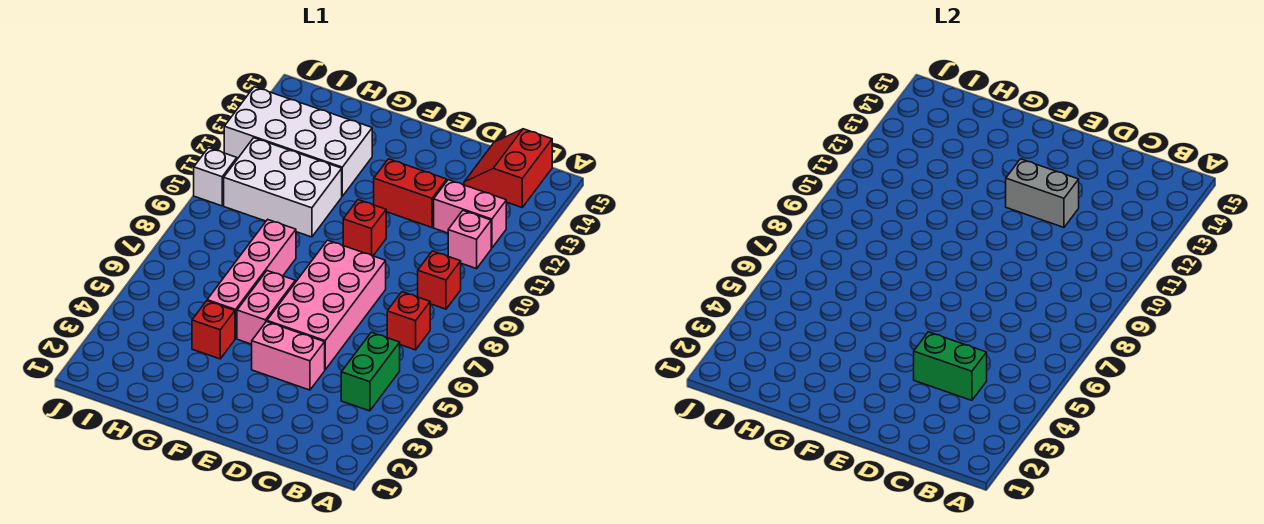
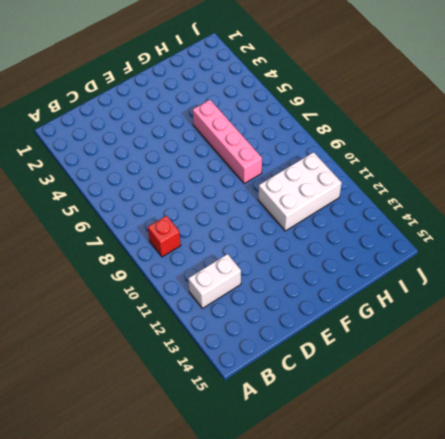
white brick B12:C12 level 1 -> pink brick B12:C12 level 1
none -> green brick B4:B5 level 1
none -> red brick B7 level 1
none -> pink brick B11 level 1

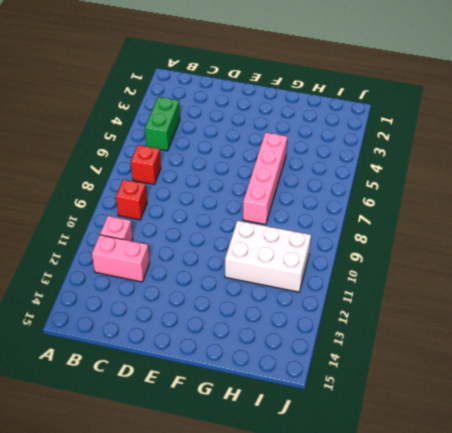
none -> red slope B14:C15 level 1 top B
none -> pink brick D4:E4 level 1
none -> pink brick D5:E8 level 1

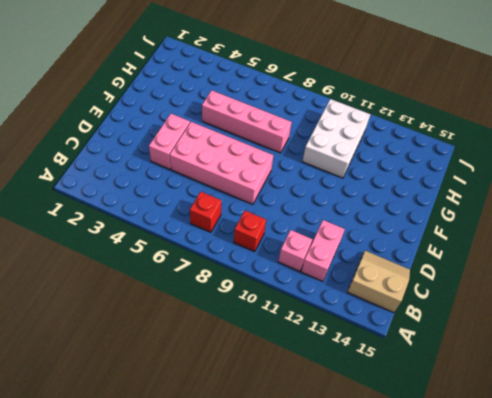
tan slope B14:C15 level 1 top B -> red slope B14:C15 level 1 top B
none -> green brick B4:B5 level 1
none -> red brick D12:E12 level 1
none -> red brick E10 level 1

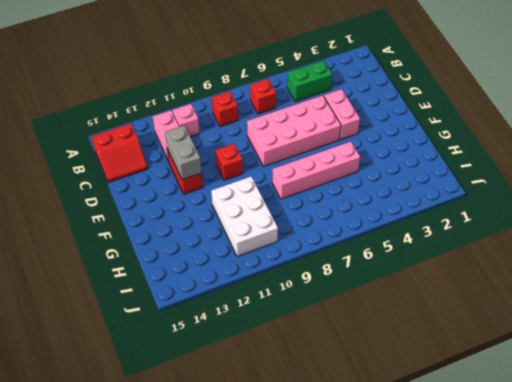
none -> pink brick F5:F6 level 1
none -> red brick G4 level 1
none -> white brick G12:J13 level 1

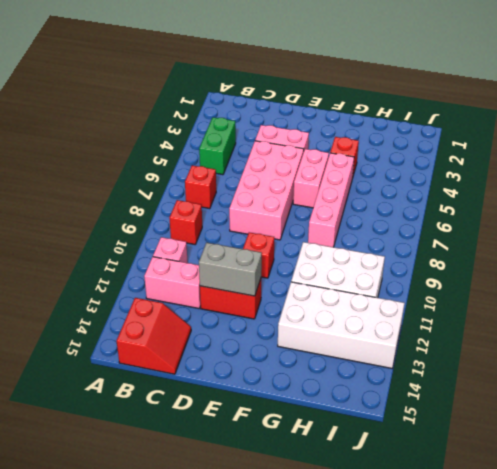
none -> white brick J10 level 1
none -> green brick C4:D4 level 2

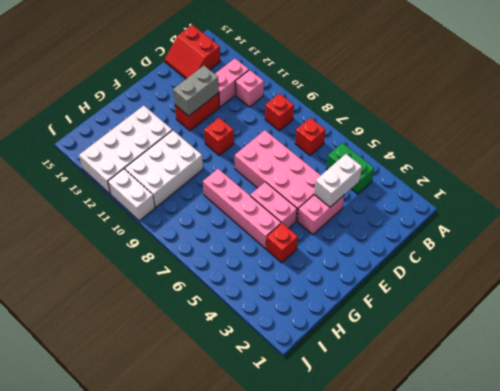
white brick C4:D4 level 2 -> green brick C4:D4 level 2
white brick J10:J11 level 1 -> white brick J10 level 1

